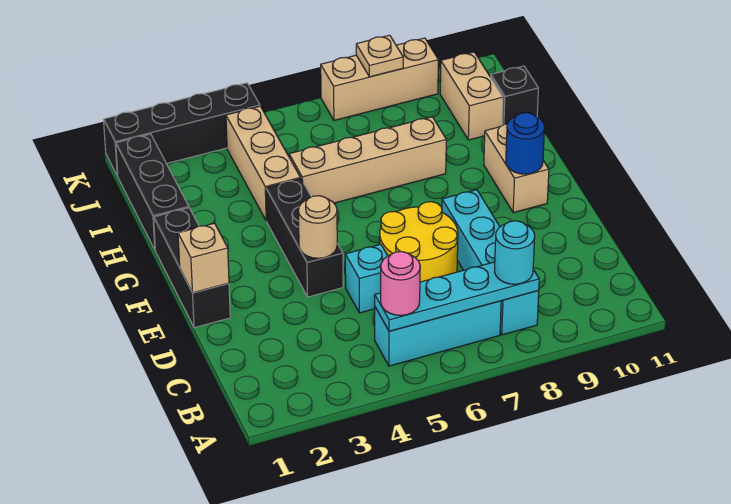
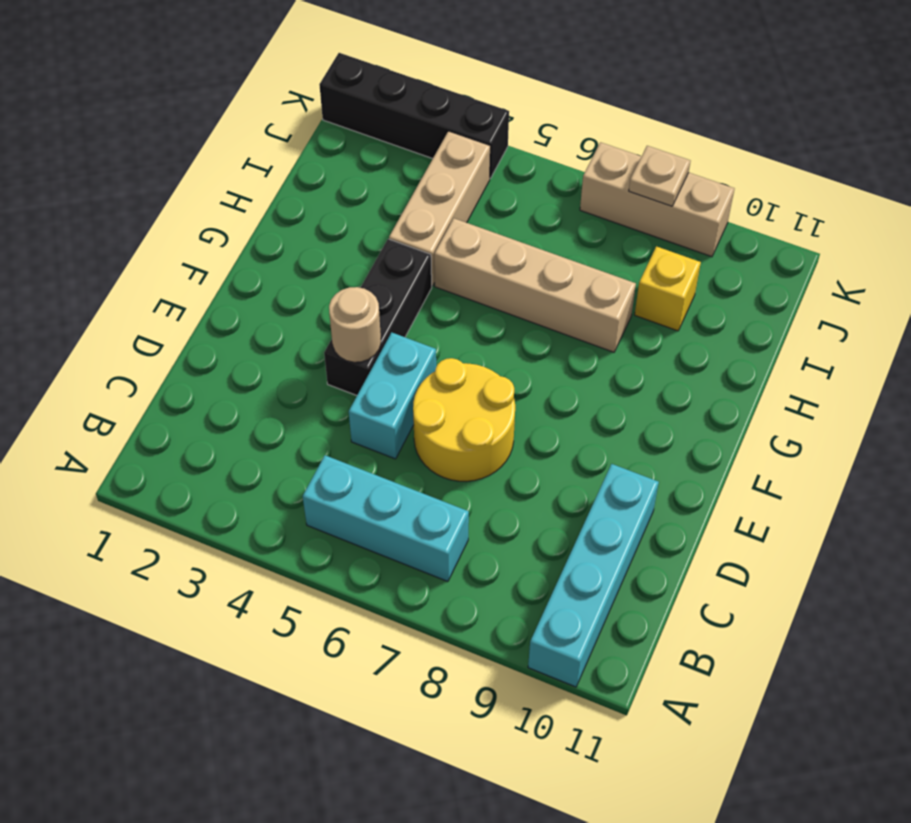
cyan brick A10:D10 level 1 -> cyan brick B8:E8 level 1
cyan brick D5:E5 level 1 -> cyan brick D5 level 1
yellow brick I9 level 1 -> none
none -> black brick E1:G1 level 1
none -> tan brick F10:G10 level 1
none -> black brick H1:J1 level 1

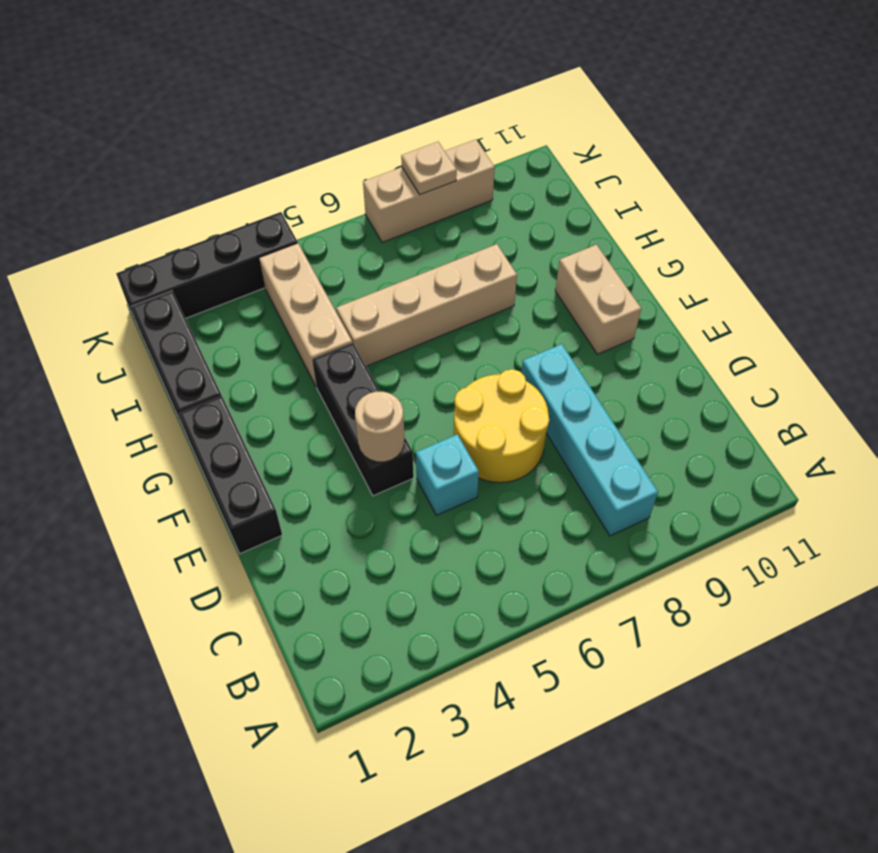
none -> cyan brick B5:B7 level 1
none -> tan brick I10:J10 level 1
none -> black brick I11 level 1

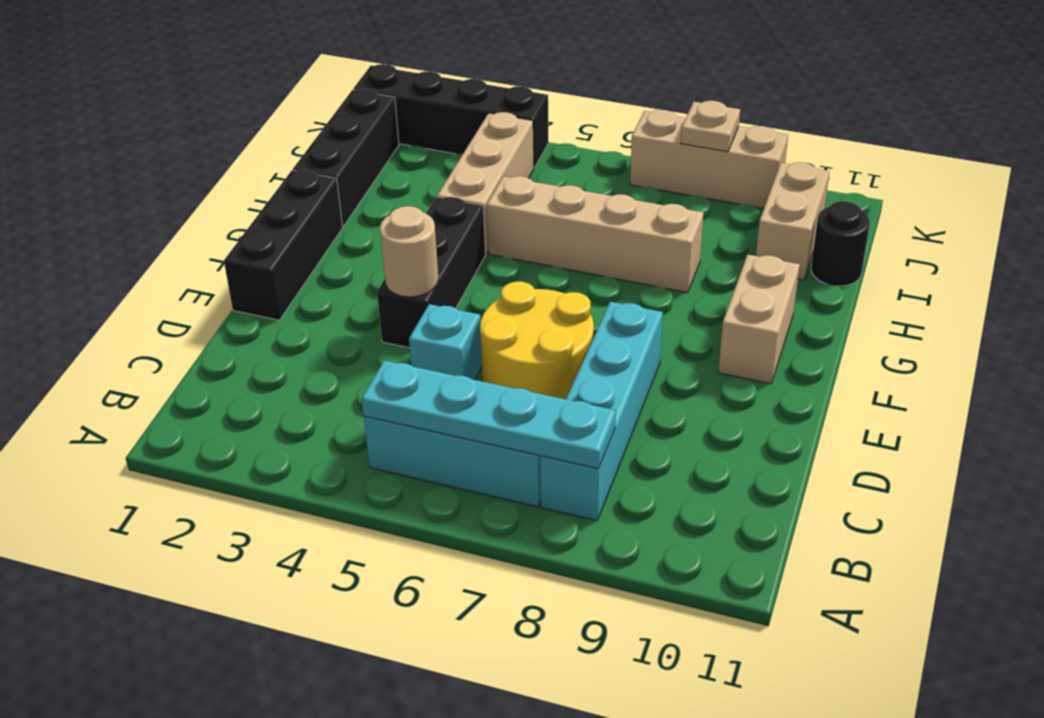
black round brick I11 level 1 -> black brick I11 level 1
none -> tan brick E1 level 2
none -> blue round brick F10 level 2
none -> pink round brick B5 level 3

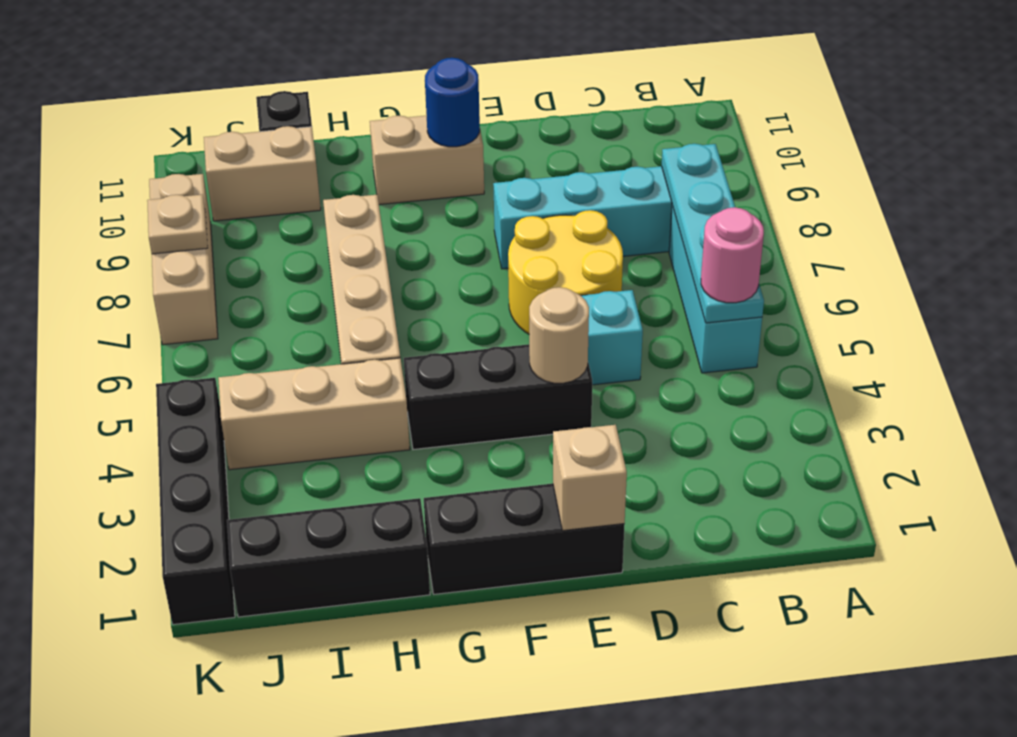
none -> cyan round brick B8 level 3

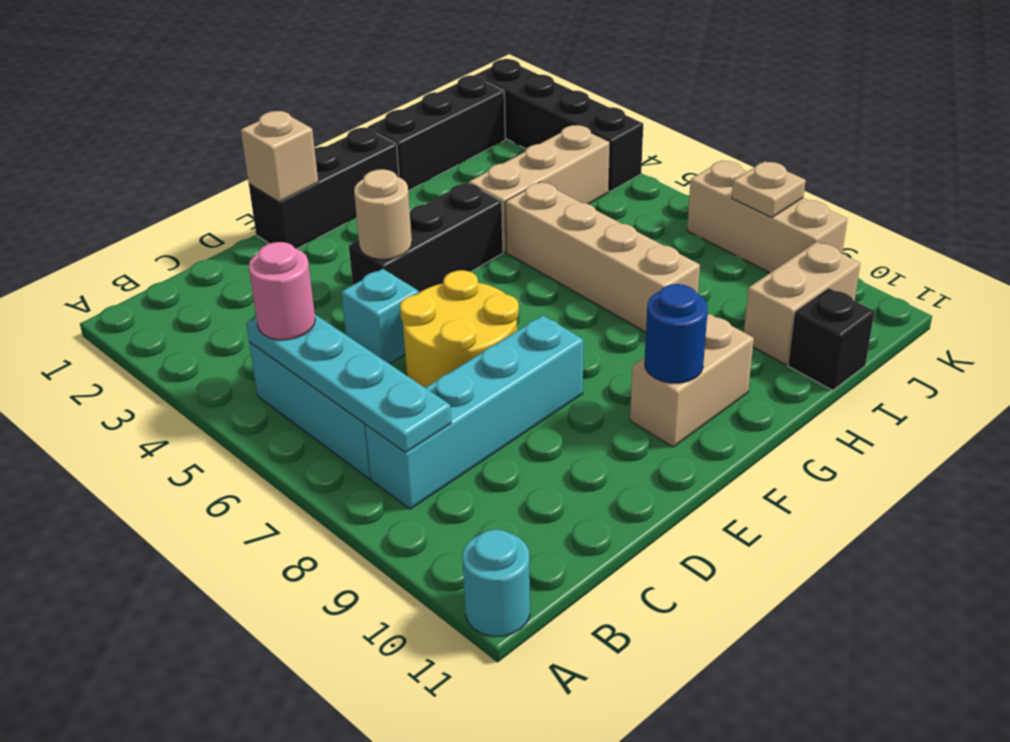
cyan round brick A11 level 1 -> cyan round brick B8 level 3

